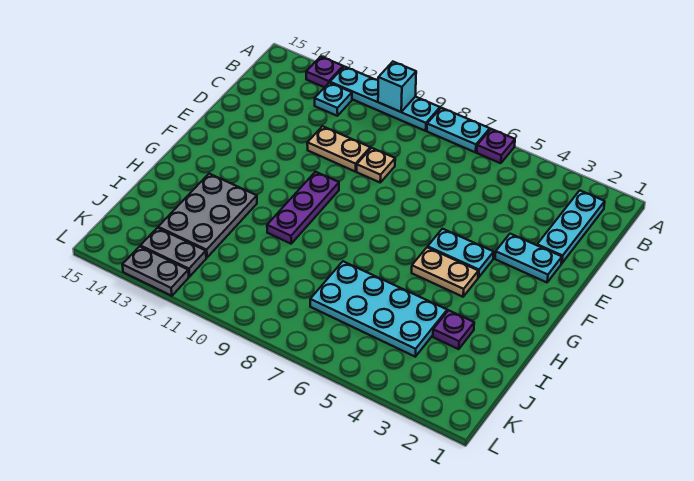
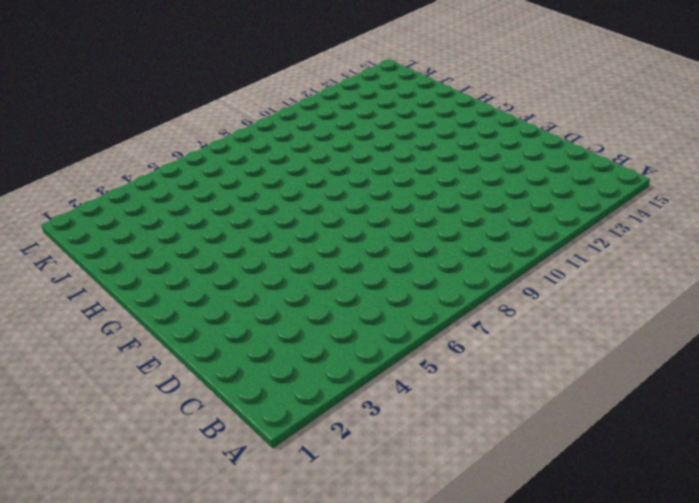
none -> purple plate A6 level 1
none -> cyan plate A7:A8 level 1
none -> cyan plate A9:A12 level 1

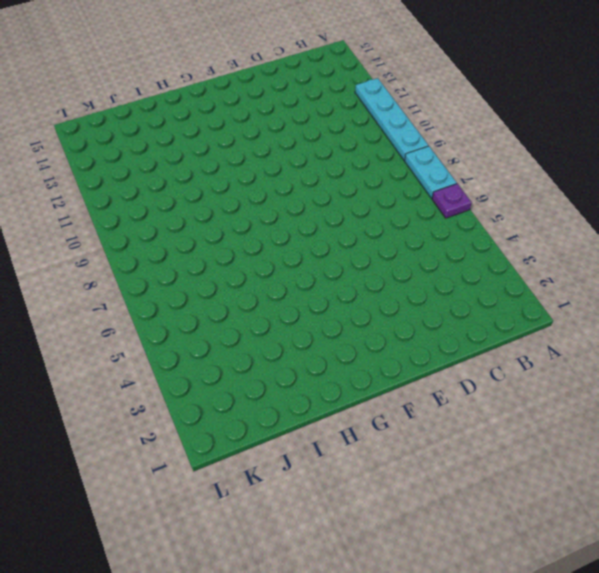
none -> purple plate A13 level 1
none -> cyan plate B2:D2 level 1
none -> cyan plate B12 level 1

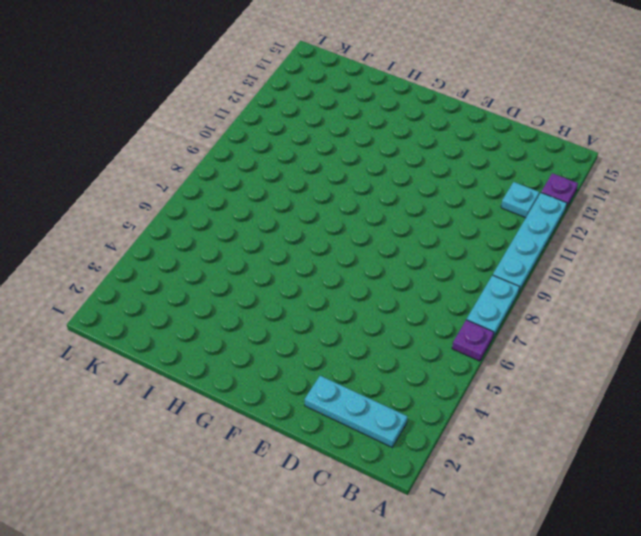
none -> tan plate D9 level 1
none -> tan plate D10:D11 level 1
none -> cyan plate E2:E3 level 1

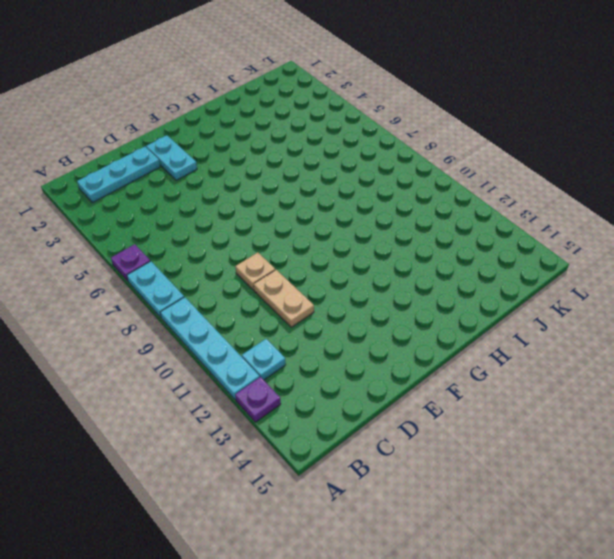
none -> cyan plate F4:F5 level 1
none -> purple plate F10:H10 level 1
none -> tan plate G4:G5 level 1

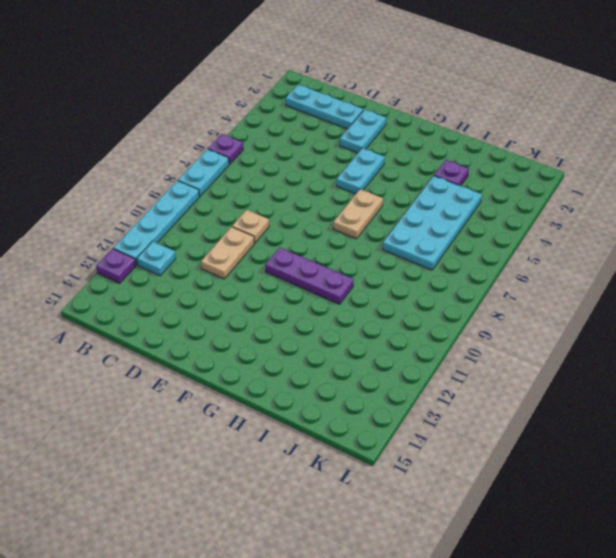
tan plate G6:G7 level 1 -> tan plate G4:G5 level 1
none -> grey plate H12:J13 level 1
none -> grey plate K12:K13 level 1
none -> grey plate L12:L13 level 1

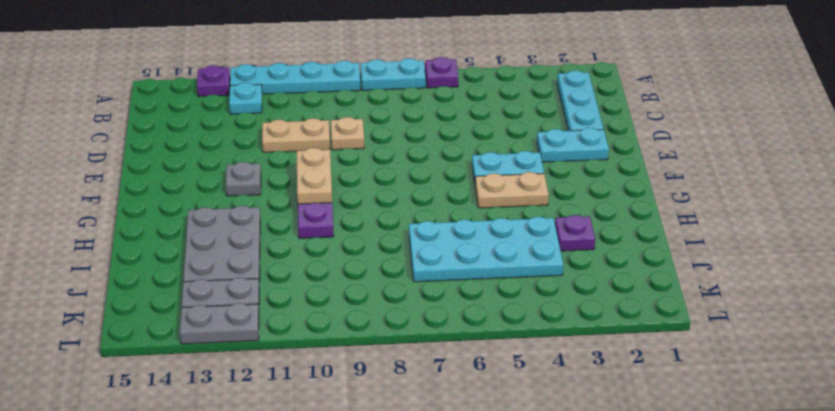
tan plate F10:G10 level 2 -> none
grey plate F12 level 1 -> none
none -> cyan brick A10 level 2

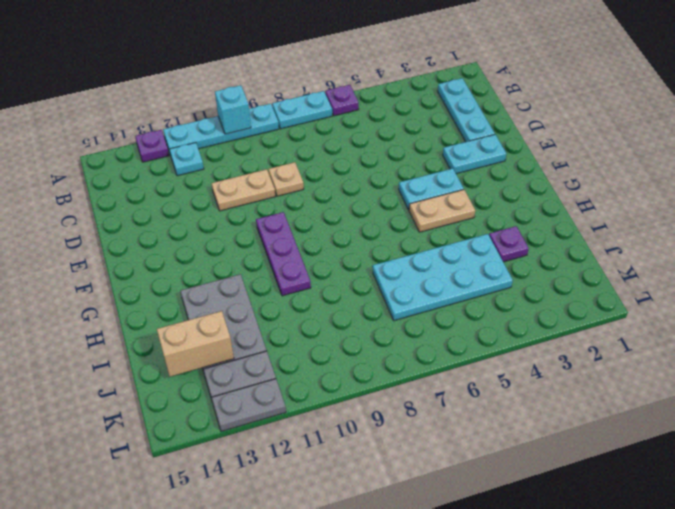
tan brick J13:J14 level 2 -> none

